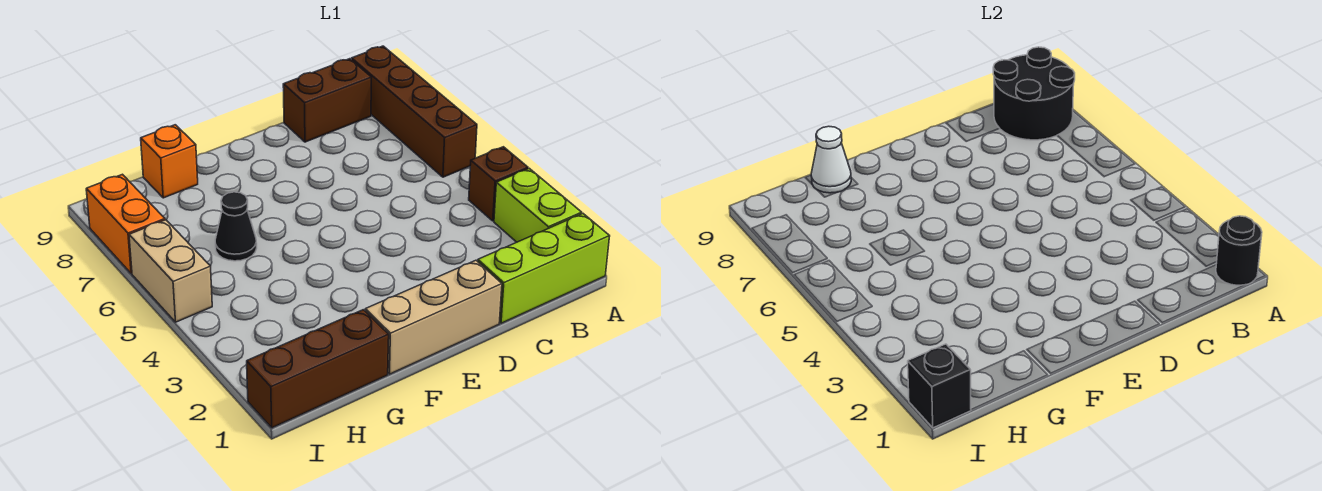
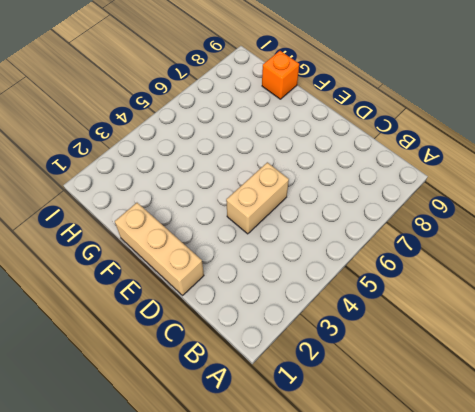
tan brick D4:D5 level 1 -> tan brick I5:I6 level 1
none -> lime brick A1:C1 level 1
none -> lime brick A2:A3 level 1
none -> brown brick A4 level 1

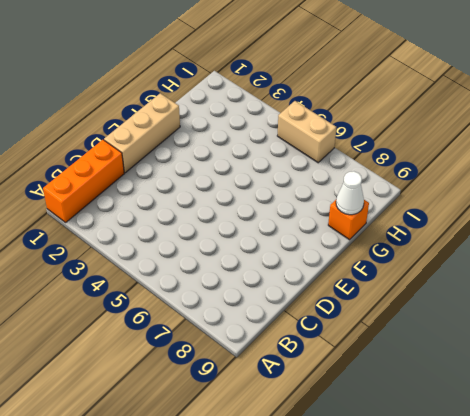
orange brick A1:C1 level 1 -> lime brick A1:C1 level 1
none -> lime brick A2:A3 level 1
none -> brown brick A4 level 1
none -> brown brick A6:A9 level 1

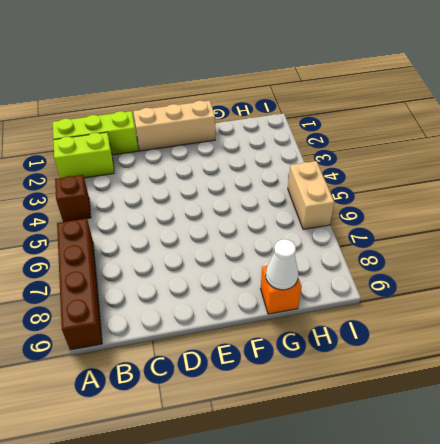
lime brick A2:B2 level 1 -> lime brick A2:A3 level 1
none -> brown brick B9:C9 level 1
none -> brown brick G1:I1 level 1
none -> black cone G6 level 1

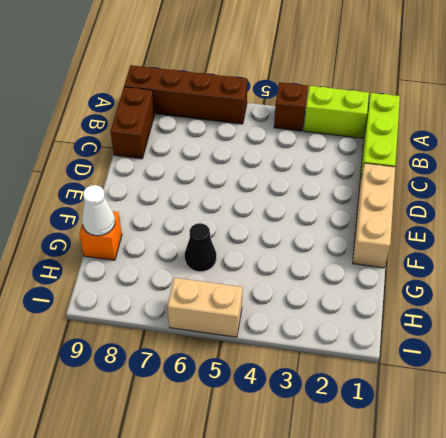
none -> brown brick G1:I1 level 1
none -> orange brick I7:I8 level 1
none -> black round brick A1 level 2

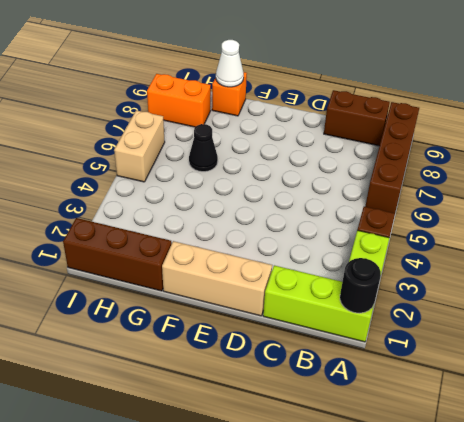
orange brick H8:I8 level 1 -> orange brick I7:I8 level 1
none -> black round brick A8:B9 level 2
none -> black brick I1 level 2

